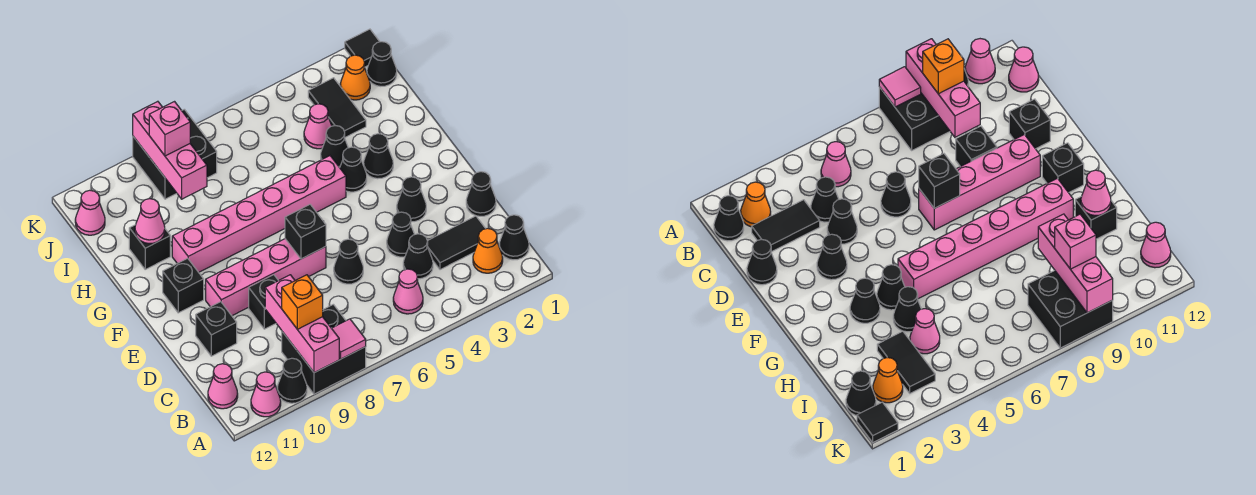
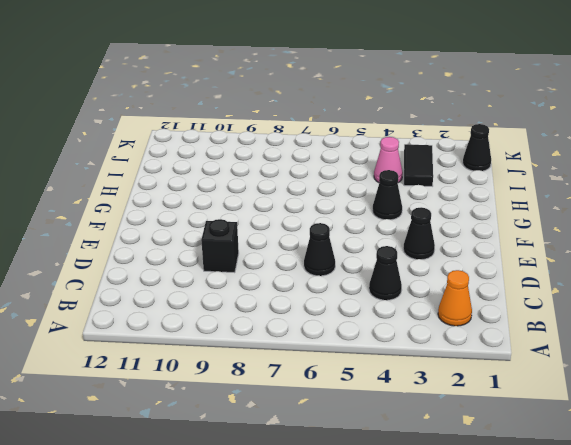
none -> black brick A8:B9 level 1
none -> black cone A10 level 1
none -> pink cone A11 level 1
none -> black cone B1 level 1

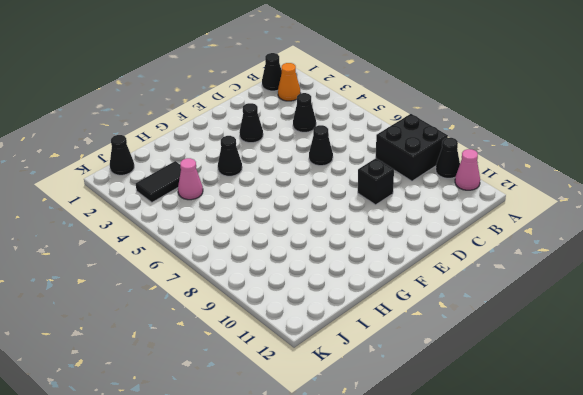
none -> pink cone B5 level 1
none -> pink cone B12 level 1
none -> black tile C2:C3 level 1
none -> black cone D1 level 1

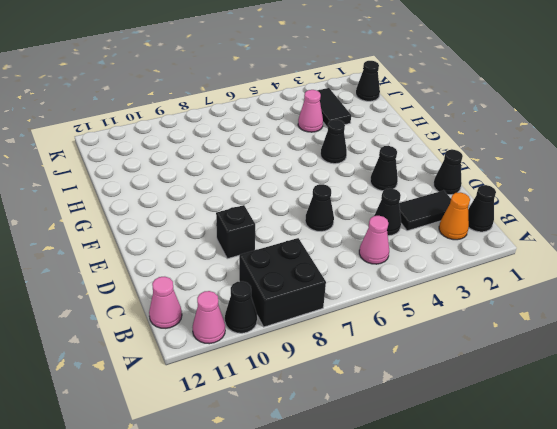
none -> black cone D4 level 1
none -> black brick D11 level 1
none -> pink brick E7:E10 level 1
none -> black brick F11 level 1

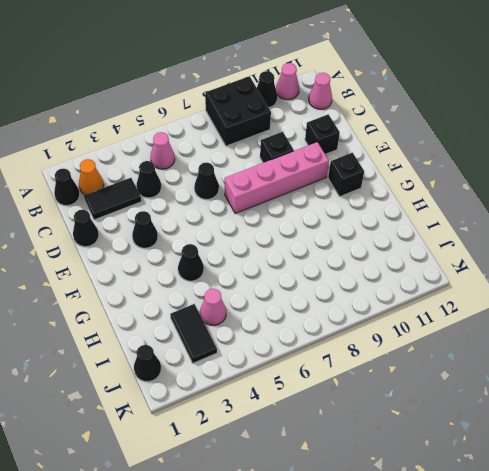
none -> black cone D4 level 1
none -> black cone G3 level 1
none -> pink brick G5:G10 level 1
none -> black cone H4 level 1

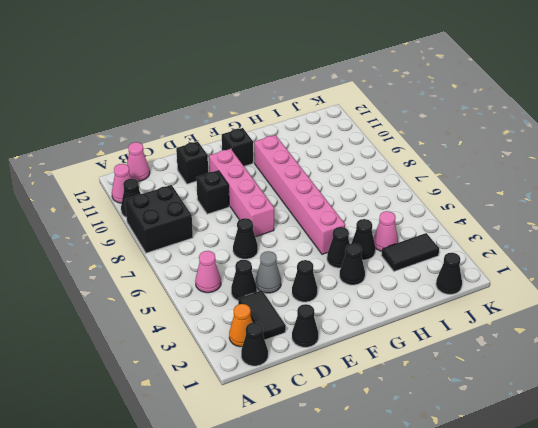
grey cone D4 level 1 -> black cone D4 level 1
none -> black brick H11 level 1
none -> orange cone J2 level 1
none -> black brick J8:K9 level 1
none -> pink cone J12 level 1

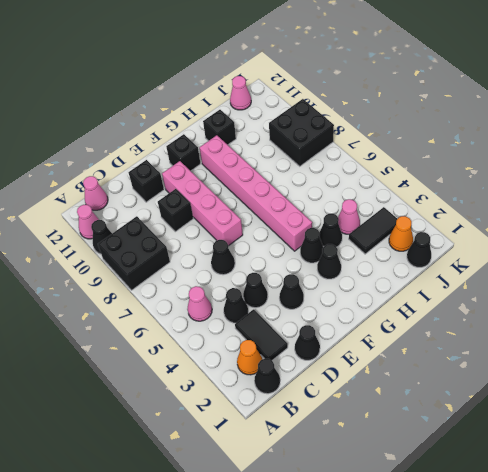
none -> black tile K1 level 1
none -> pink tile A8 level 2
none -> pink brick A9:C9 level 2
none -> black brick E7 level 2

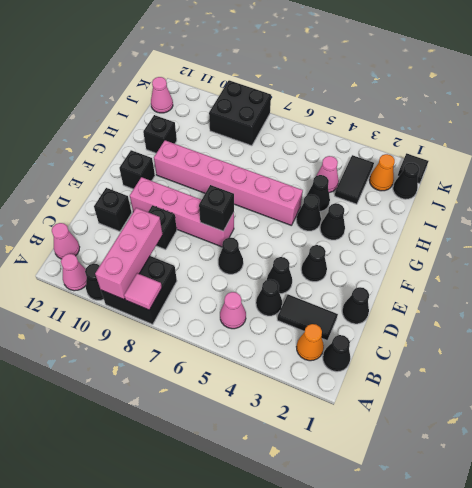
none -> pink cone H11 level 2
none -> pink brick I9:K9 level 2
none -> orange brick B9 level 3
none -> pink brick J9 level 3

